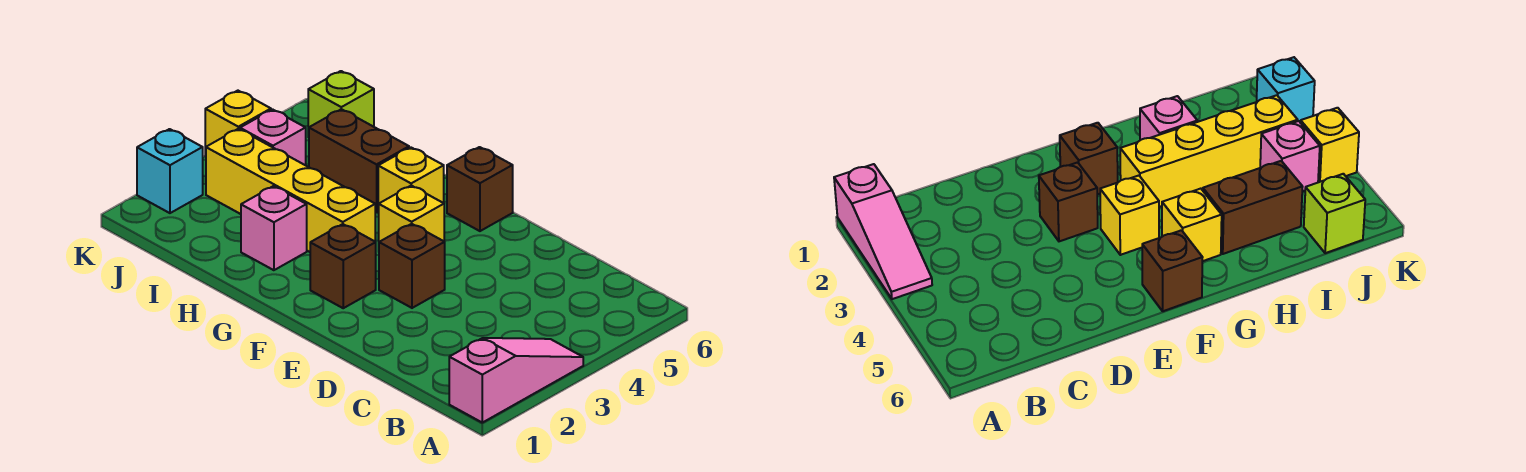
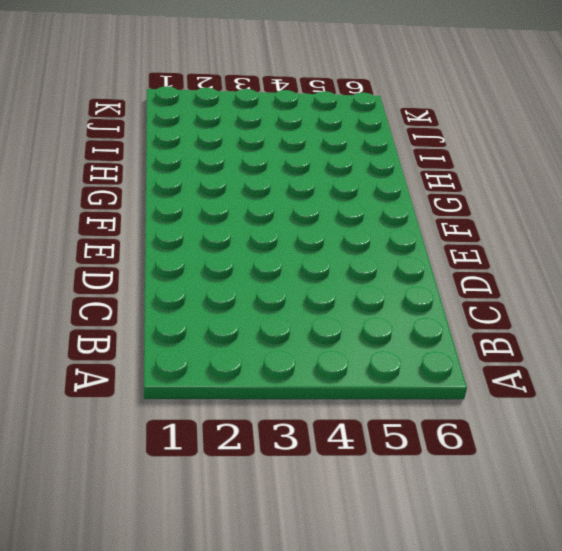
none -> pink slope A1:A3 level 1 top 1
none -> brown brick E3 level 1
none -> brown brick F2 level 1

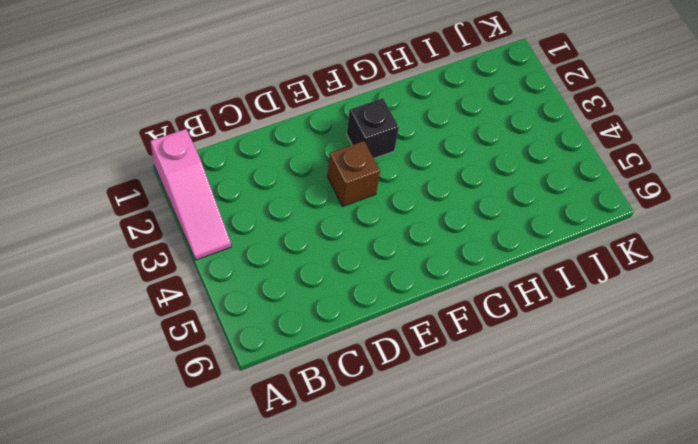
black brick F2 level 1 -> brown brick F2 level 1
none -> yellow brick F4 level 1
none -> brown brick F6 level 1
none -> yellow brick G3:J3 level 1

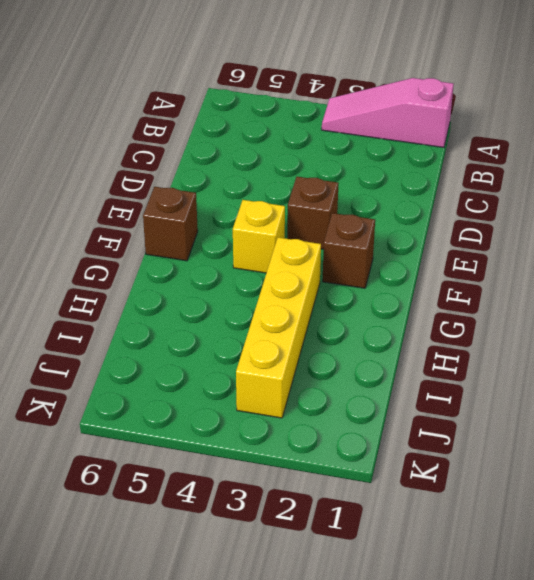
none -> yellow brick G5 level 1
none -> pink brick H2 level 1
none -> brown brick H5:I5 level 1

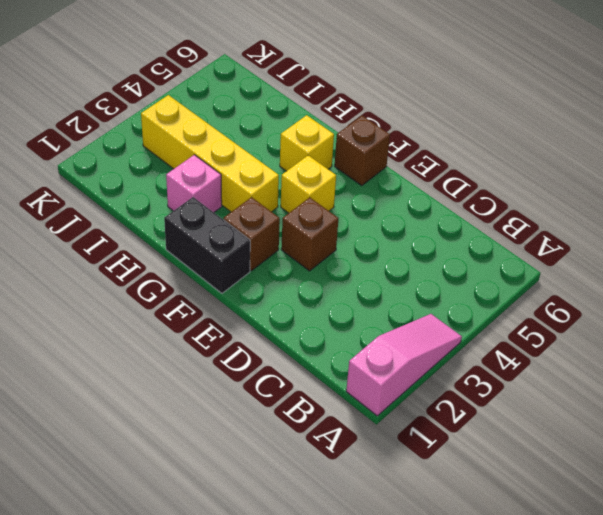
black brick F1:G1 level 1 -> none
none -> brown brick H5:I5 level 1
none -> pink brick J4 level 1
none -> lime brick J6 level 1

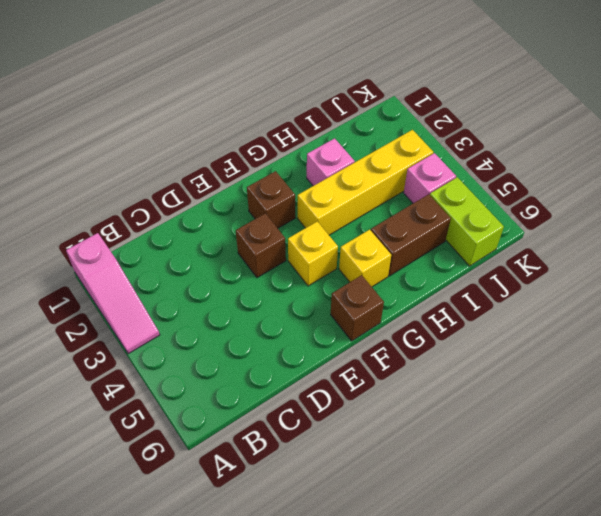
lime brick J5:J6 level 1 -> lime brick J6 level 1
none -> cyan brick K2 level 1
none -> yellow brick K4 level 1

